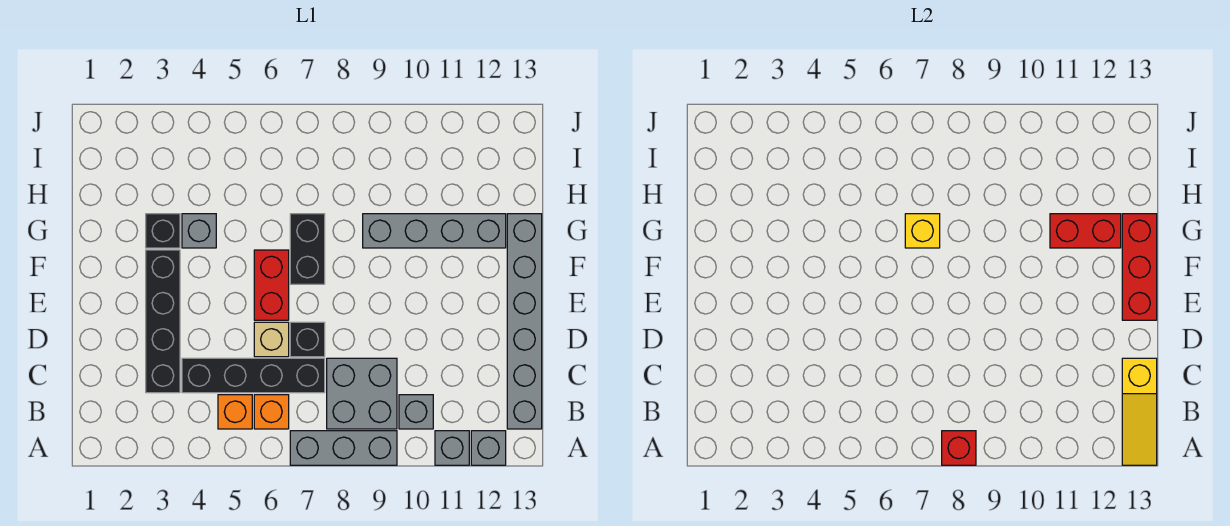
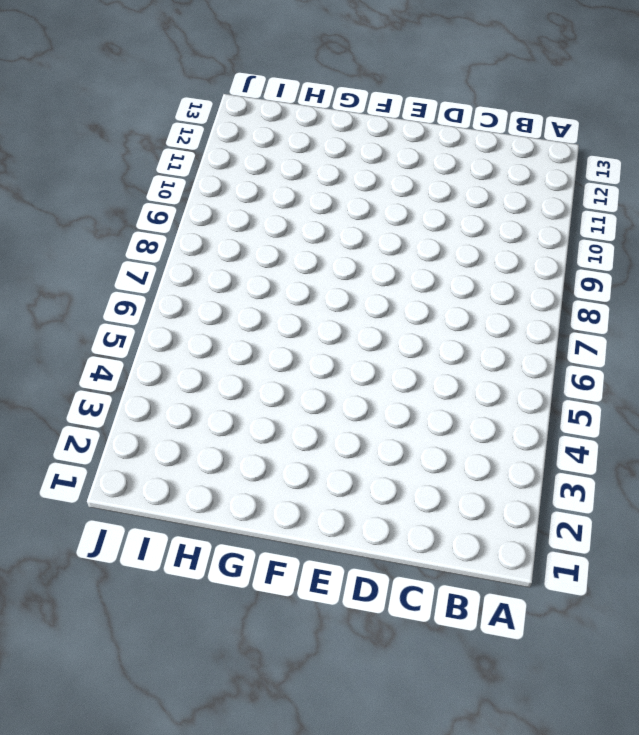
none -> grey brick A7:A9 level 1
none -> grey brick A11 level 1
none -> grey brick A12 level 1

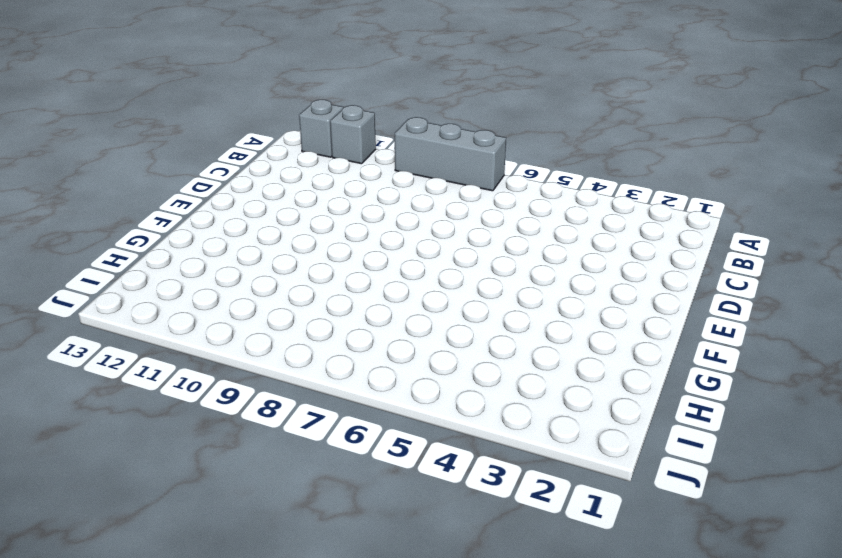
none -> orange brick B5 level 1
none -> orange brick B6 level 1
none -> grey brick B8:C9 level 1

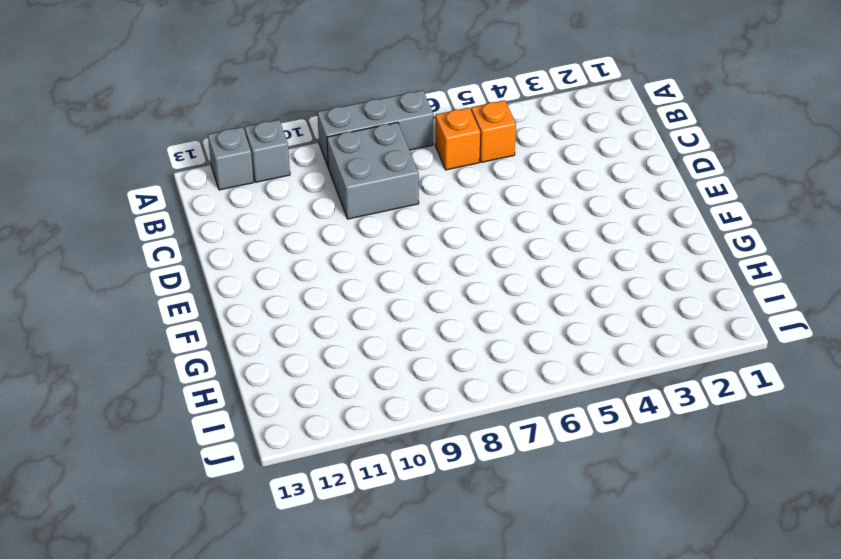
none -> grey brick B10 level 1
none -> grey brick B13:G13 level 1
none -> black brick C3:F3 level 1

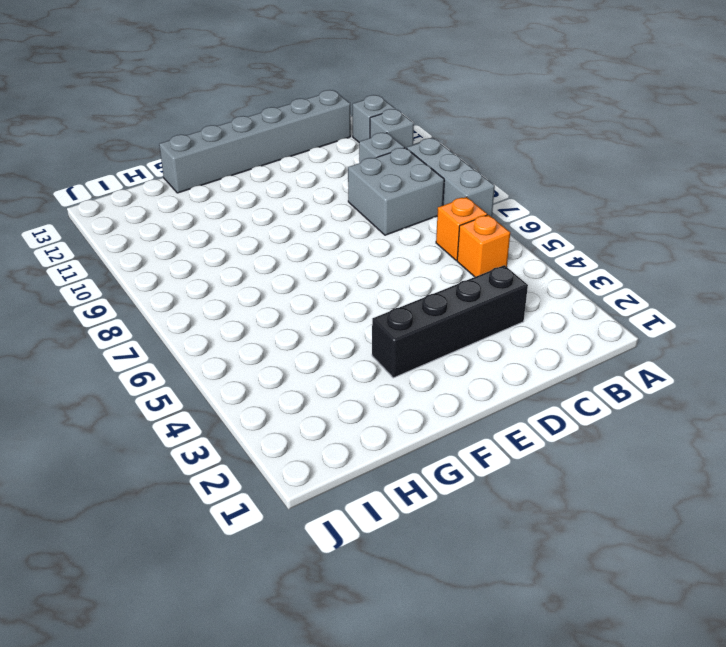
none -> black brick C4:C7 level 1
none -> tan brick D6 level 1
none -> black brick D7 level 1

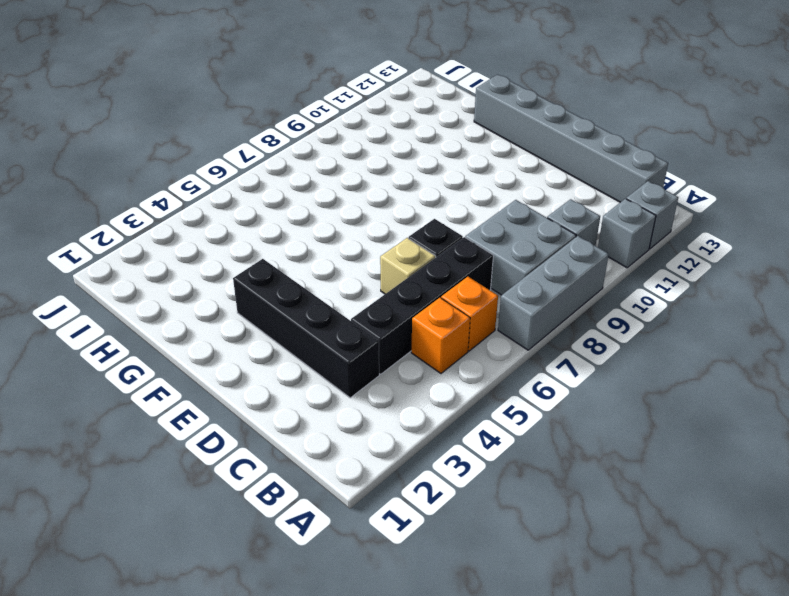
none -> red brick E6:F6 level 1
none -> black brick F7:G7 level 1
none -> black brick G3 level 1

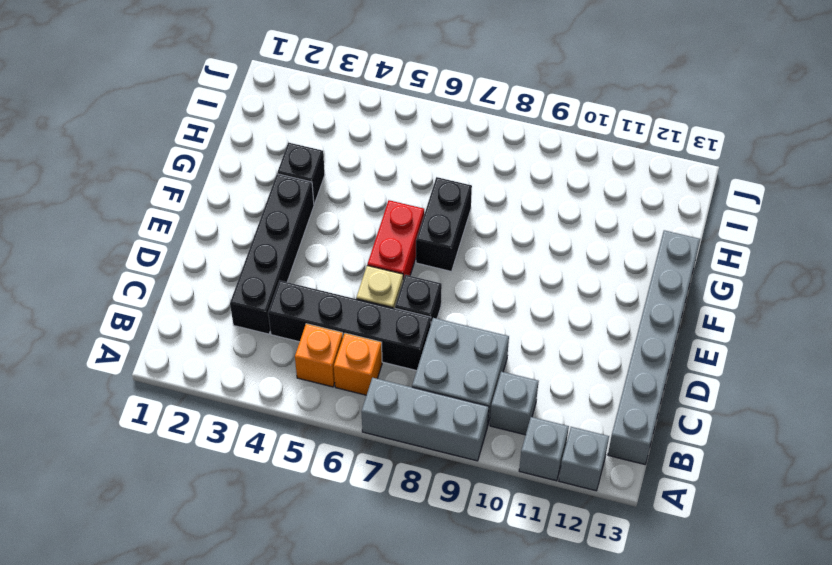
none -> grey brick G4 level 1
none -> grey brick G9:G12 level 1
none -> red brick A8 level 2

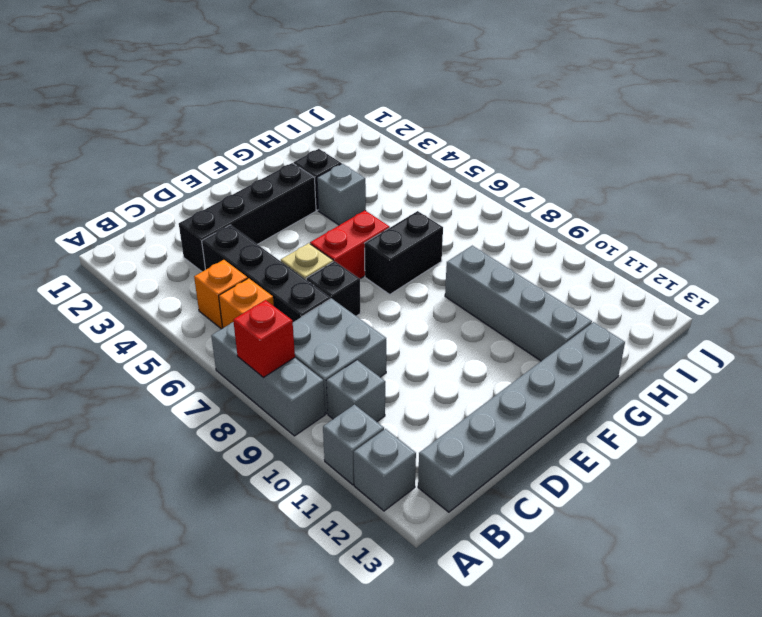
none -> yellow slope A13:C13 level 2 top C
none -> red brick E13:G13 level 2
none -> yellow brick G7 level 2

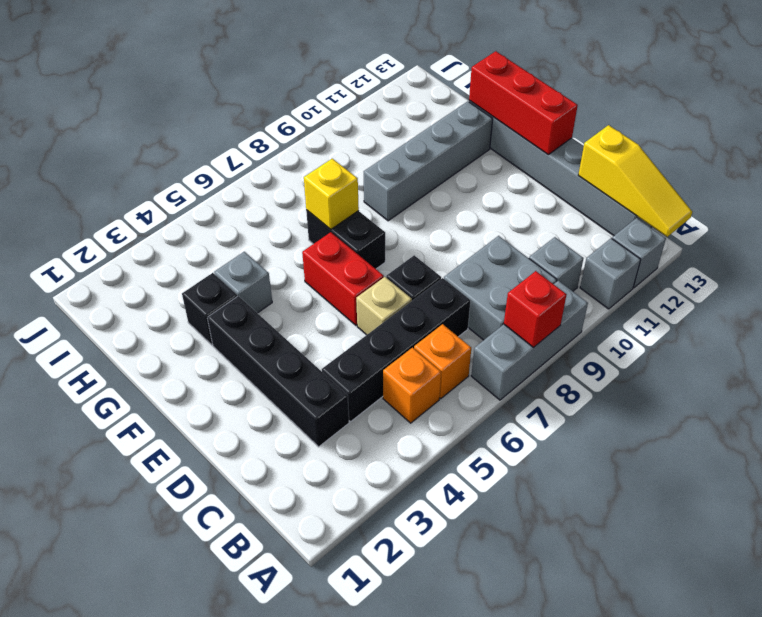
none -> red brick G11:G12 level 2

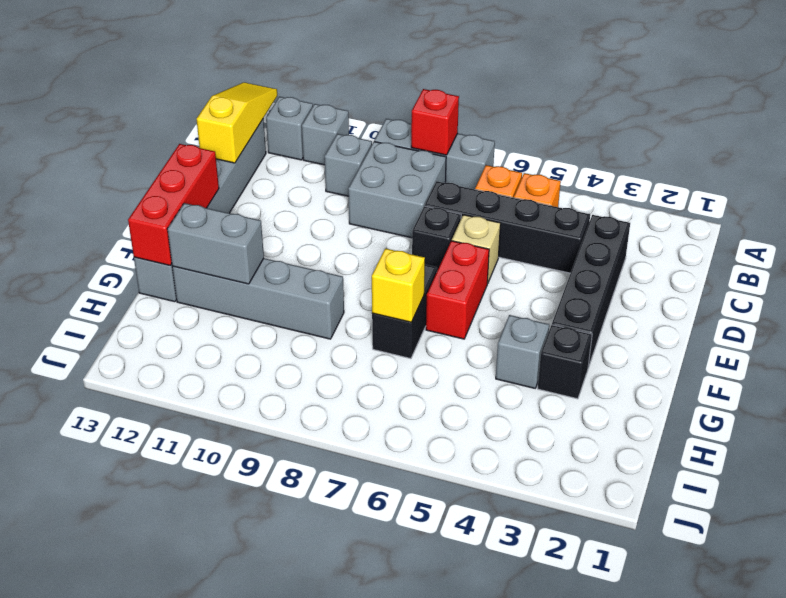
grey brick G11:G12 level 2 -> red brick G11:G12 level 2

